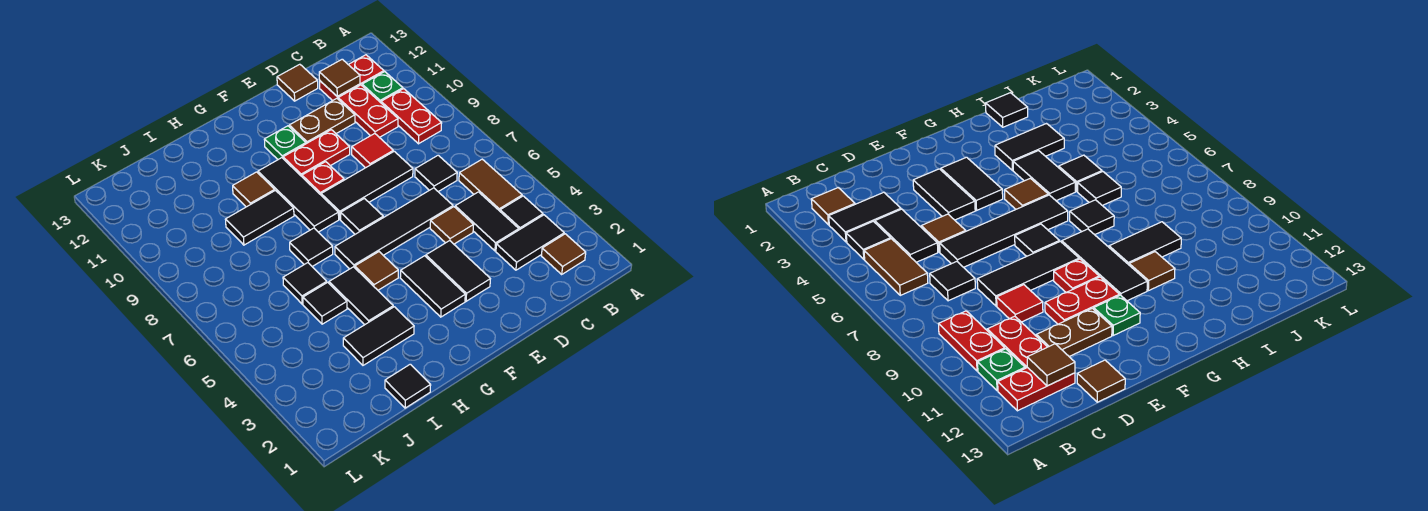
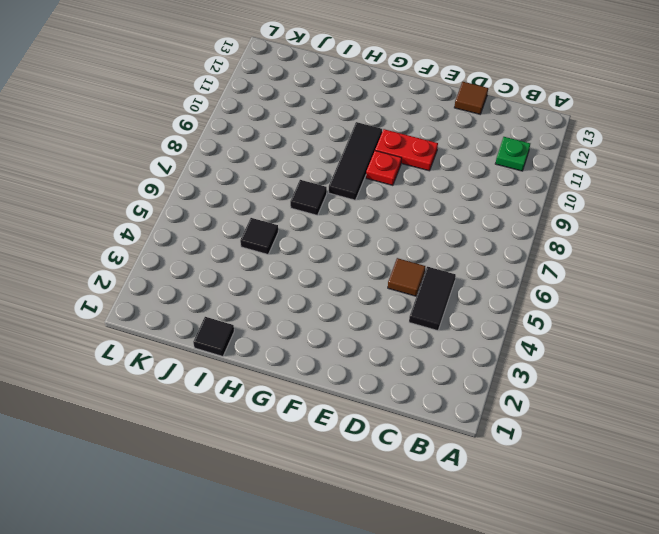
none -> brown tile B2 level 1
none -> black tile B3:C3 level 1
none -> black tile B4 level 1
none -> brown tile B5:B6 level 1

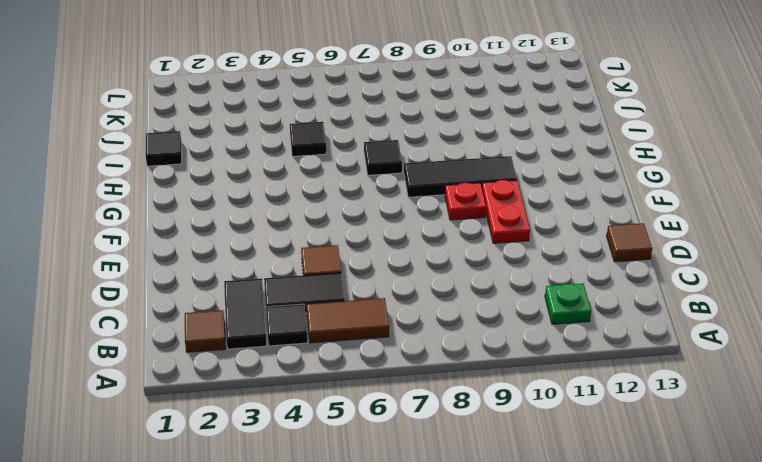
none -> red plate B9:B10 level 1
none -> red plate B12:C12 level 1
none -> black tile C7 level 1
none -> red plate C10:C11 level 1

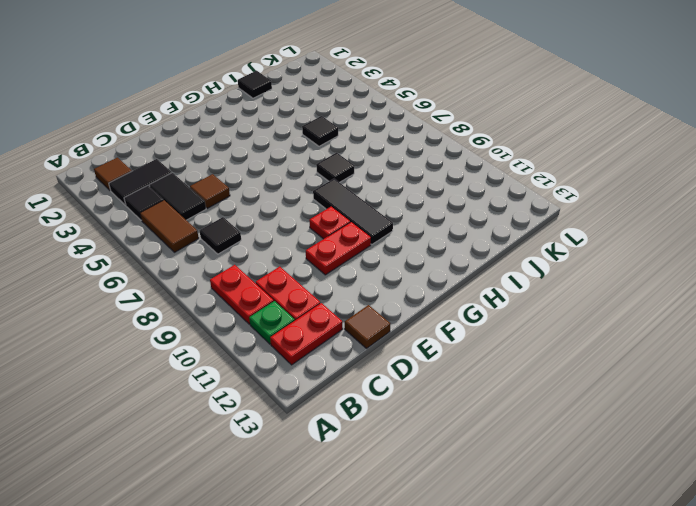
none -> black tile D6:G6 level 1
none -> black tile D8:F8 level 1
none -> red tile D9 level 1
none -> brown plate D11:E11 level 1

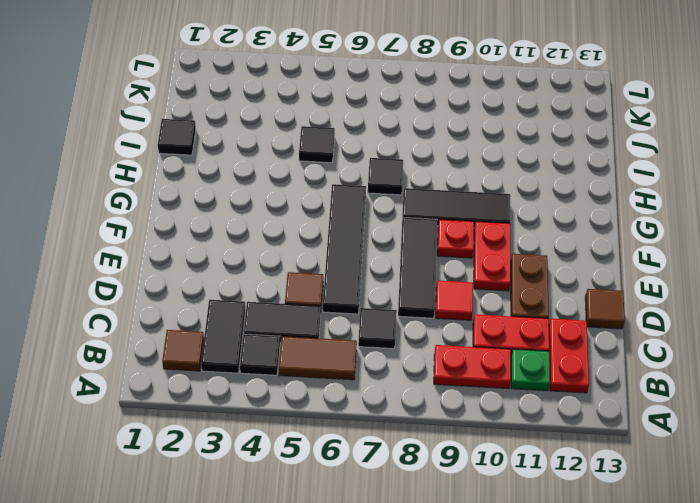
none -> black tile E3:E4 level 1
none -> black tile F3:F4 level 1
none -> black tile F7 level 1
none -> green plate F11 level 1

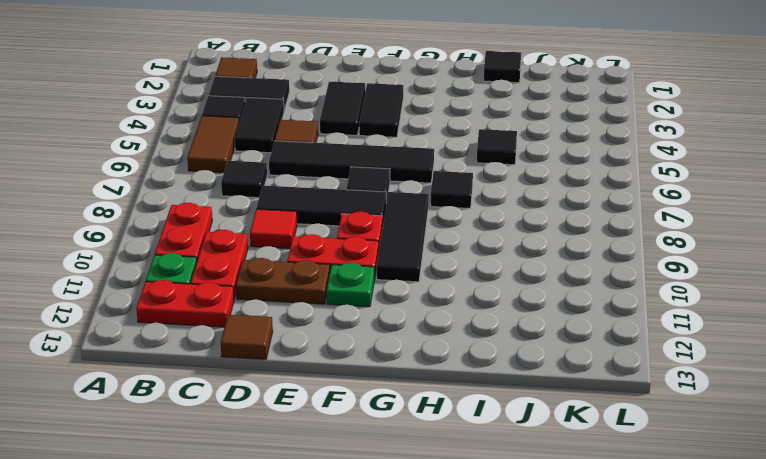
none -> brown tile G5 level 1
none -> black tile H3:I3 level 1
none -> black tile H4:H5 level 1
none -> black tile H9:I9 level 1

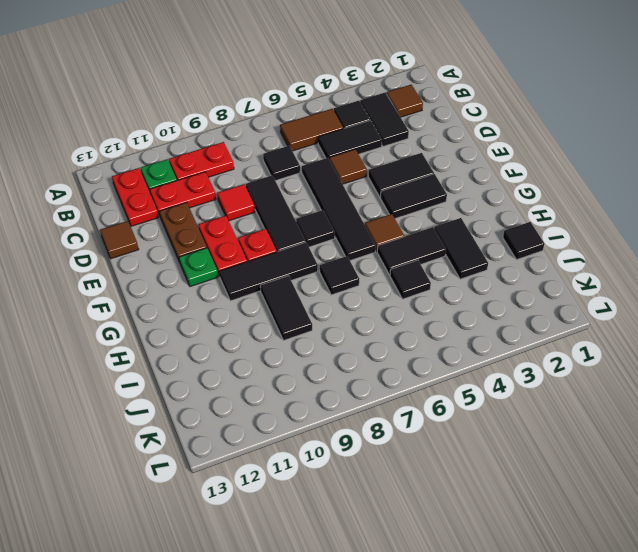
none -> brown tile H10 level 1
none -> black tile I6 level 1
none -> brown tile C12 level 2

